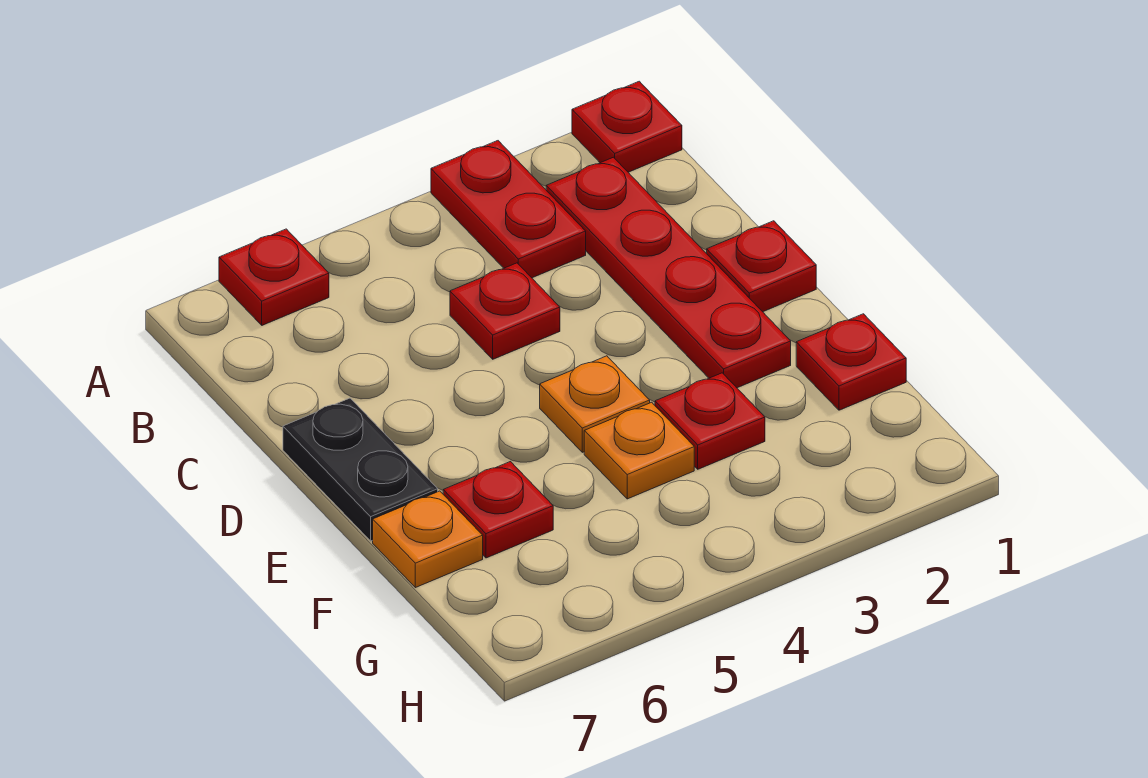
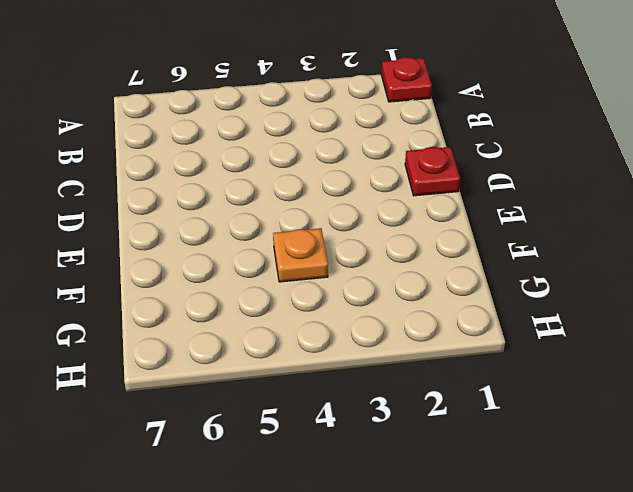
none -> red plate A3:B3 level 1
none -> red plate A6 level 1
none -> red plate B2:E2 level 1

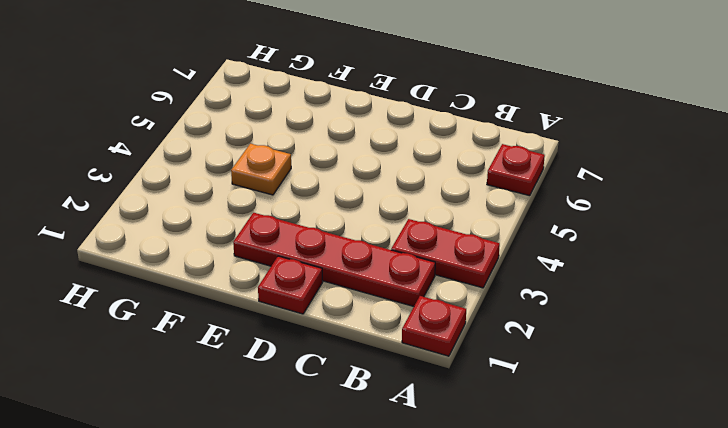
none -> red plate C4 level 1
none -> black plate D7:E7 level 1
none -> orange plate E4 level 1

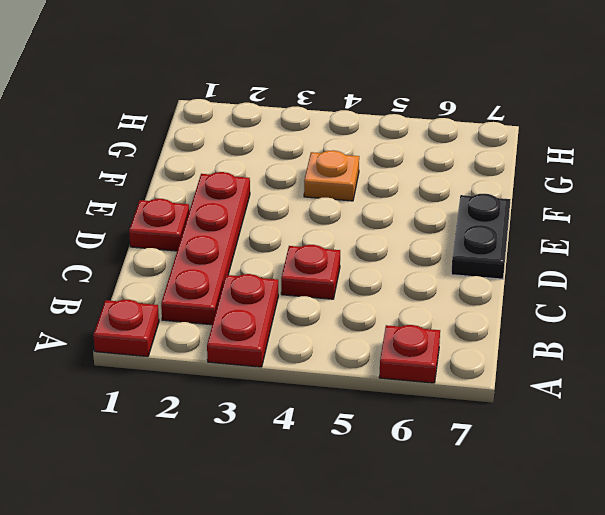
none -> orange plate E4 level 1
none -> red plate F1 level 1
none -> red plate F3 level 1

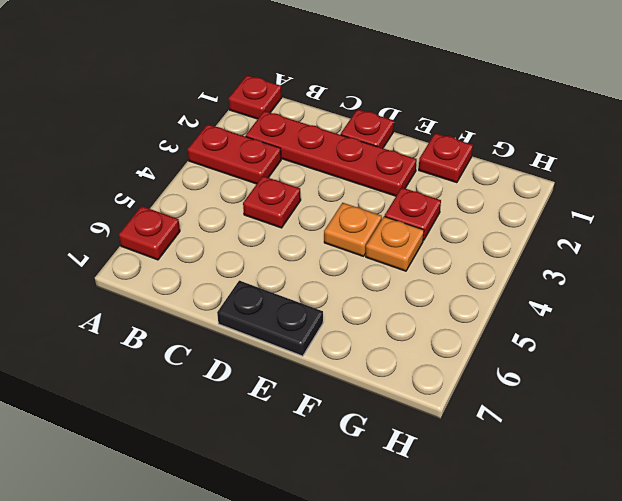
none -> red plate F6 level 1
none -> orange plate F7 level 1

